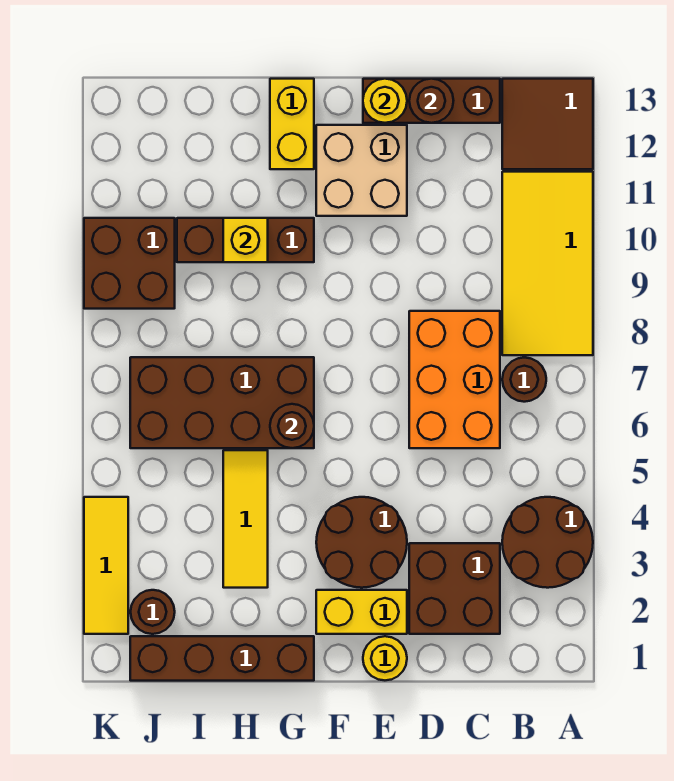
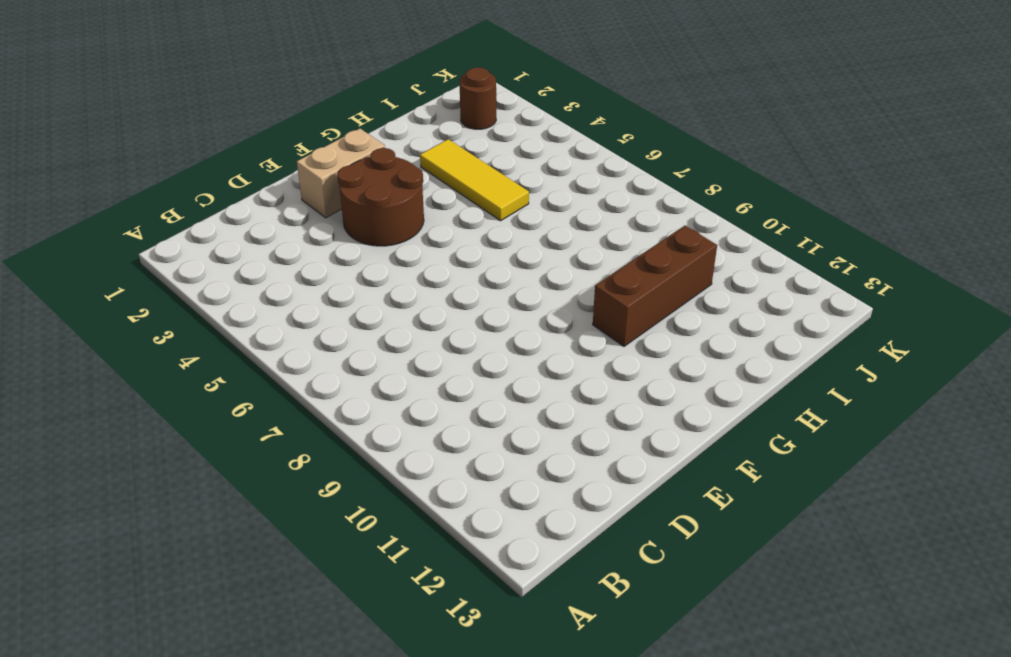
tan brick E2:F2 level 1 -> yellow brick E2:F2 level 1
none -> brown round brick A3:B4 level 1
none -> yellow tile A8:B11 level 1
none -> brown tile A12:B13 level 1

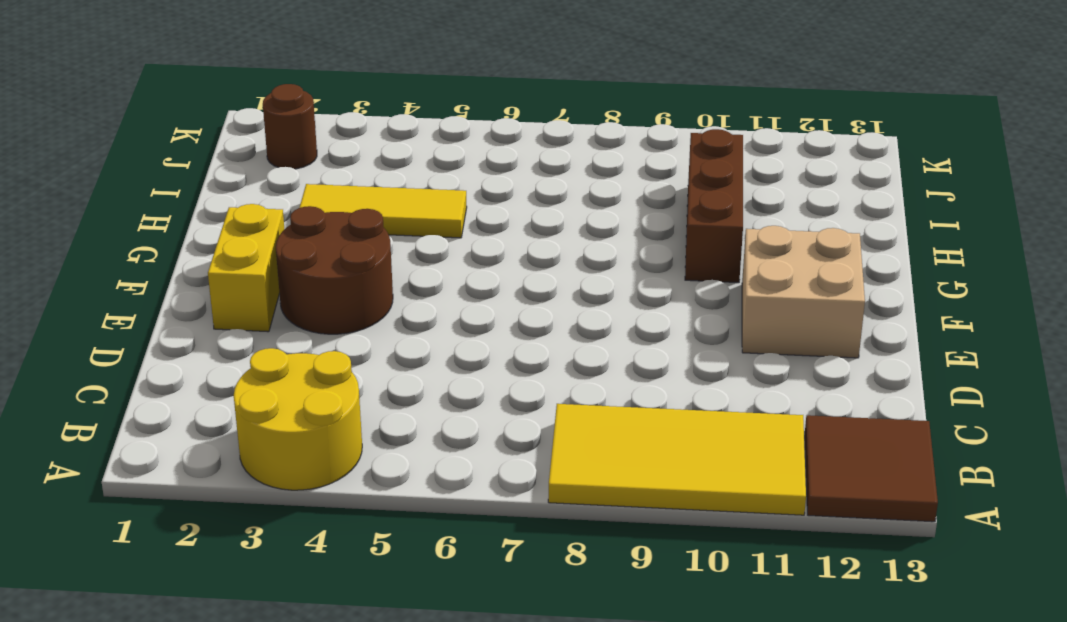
yellow round brick A3:B4 level 1 -> brown round brick A3:B4 level 1
none -> brown round brick B7 level 1
none -> brown brick C2:D3 level 1
none -> orange brick C6:D8 level 1

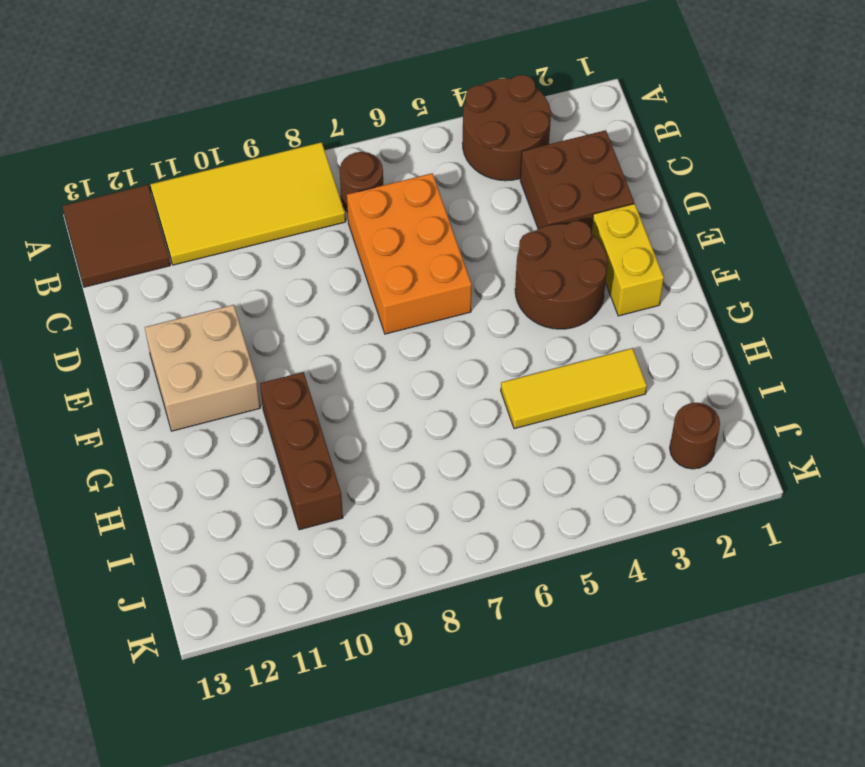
orange brick C6:E7 level 1 -> orange brick C6:D8 level 1
none -> brown brick C13:E13 level 1
none -> yellow round brick E1 level 1
none -> brown brick G1:J1 level 1

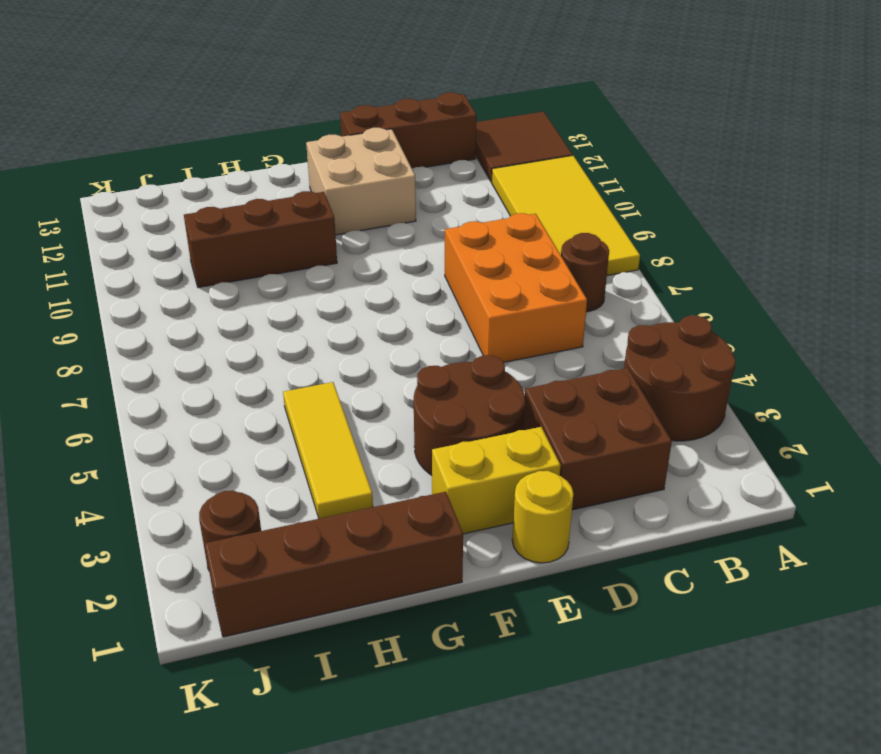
none -> brown brick G6:J7 level 1
none -> yellow brick G12:G13 level 1
none -> brown brick J9:K10 level 1

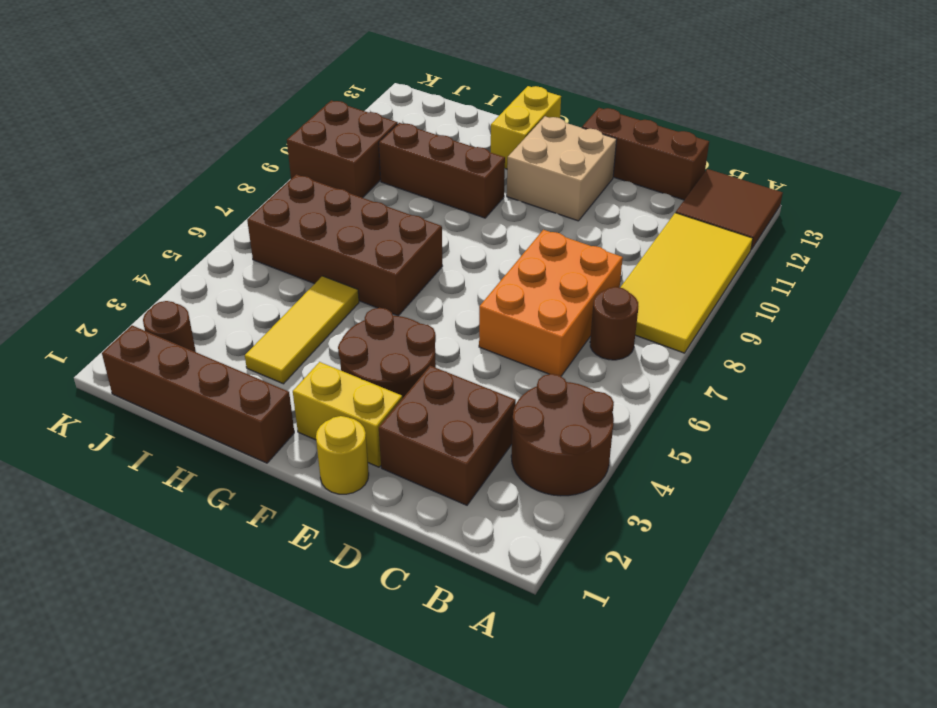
none -> yellow tile K2:K4 level 1
none -> brown round brick D13 level 2
none -> yellow round brick E13 level 2

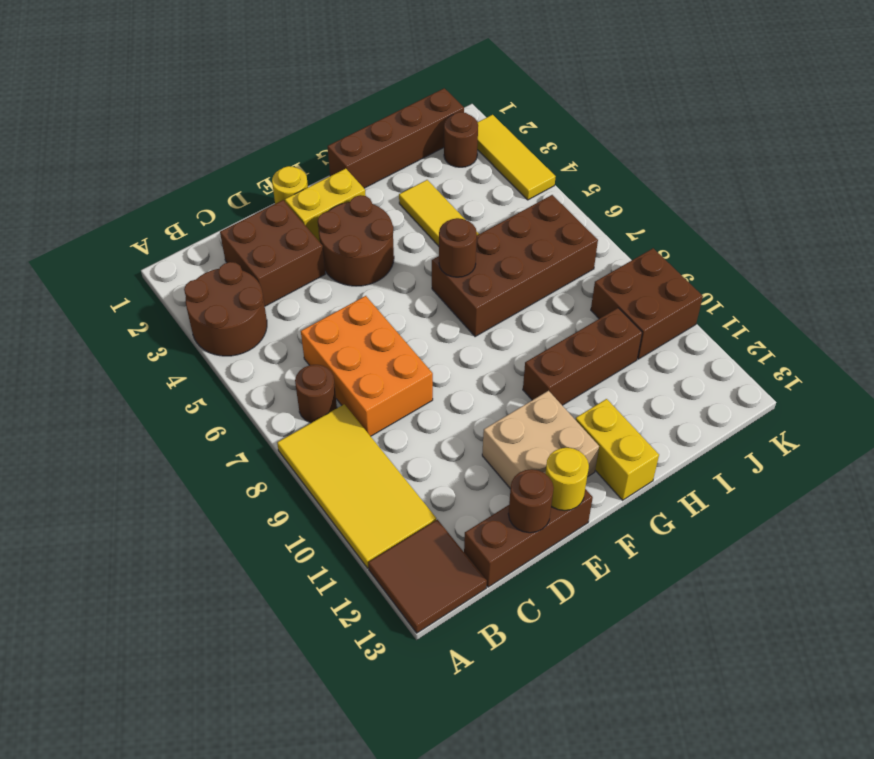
none -> yellow brick H10 level 2

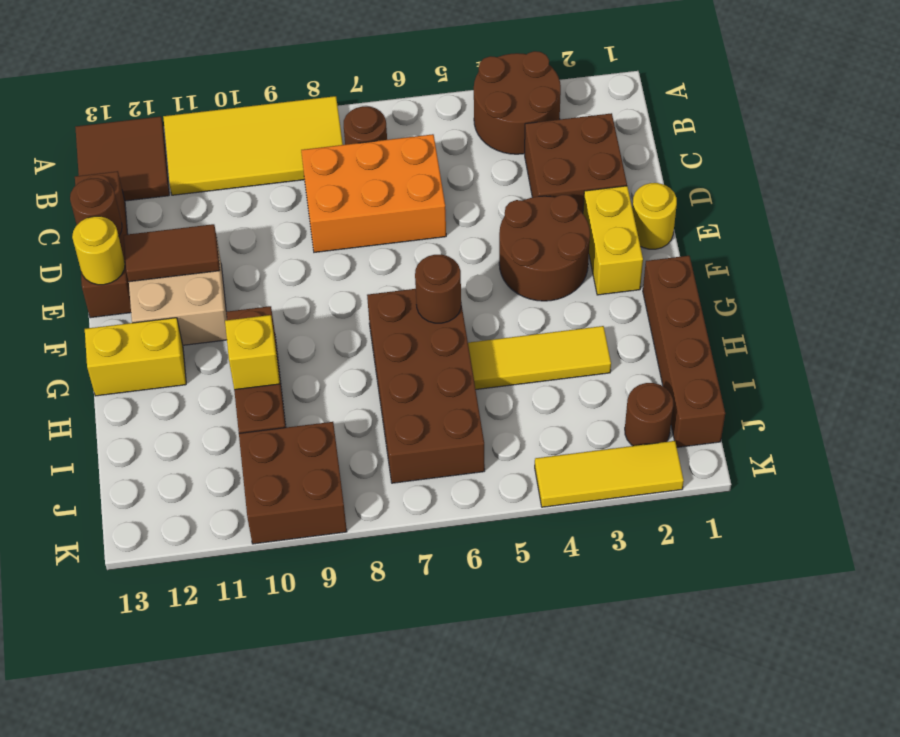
brown tile E11:E12 level 2 -> none

